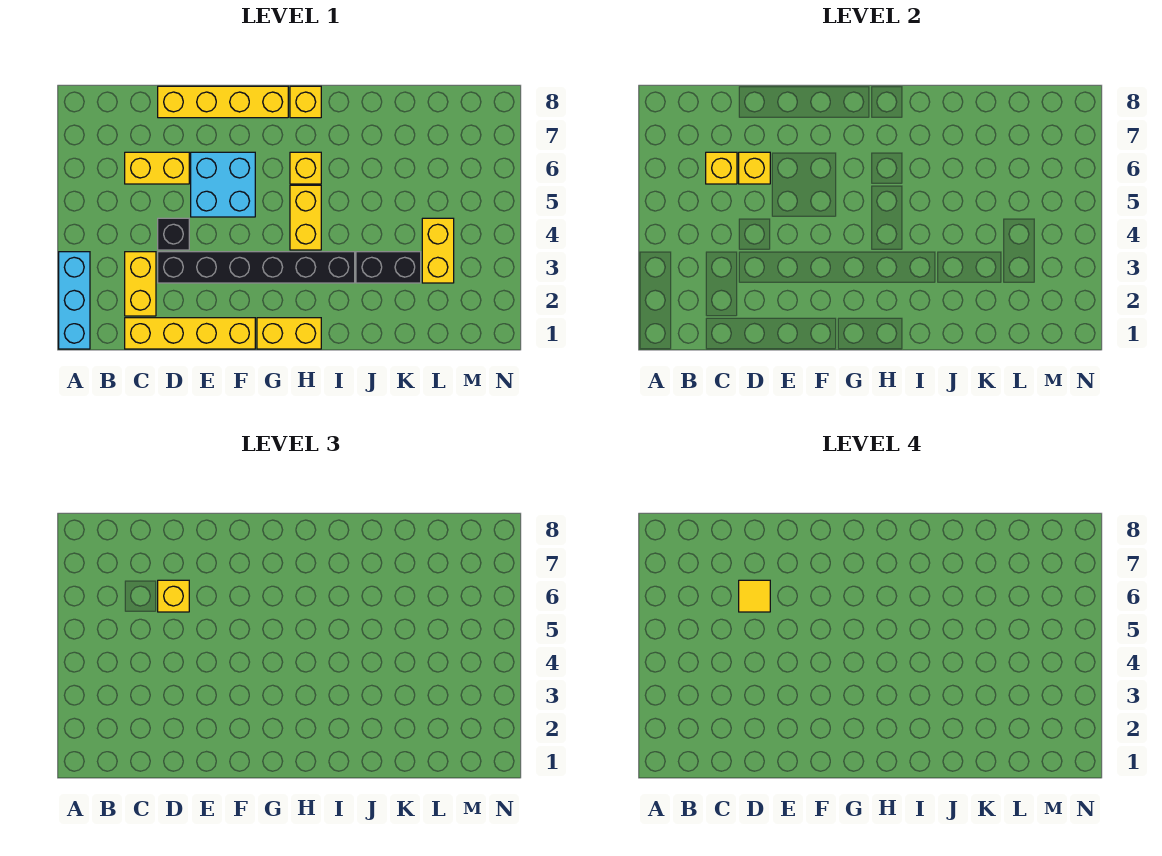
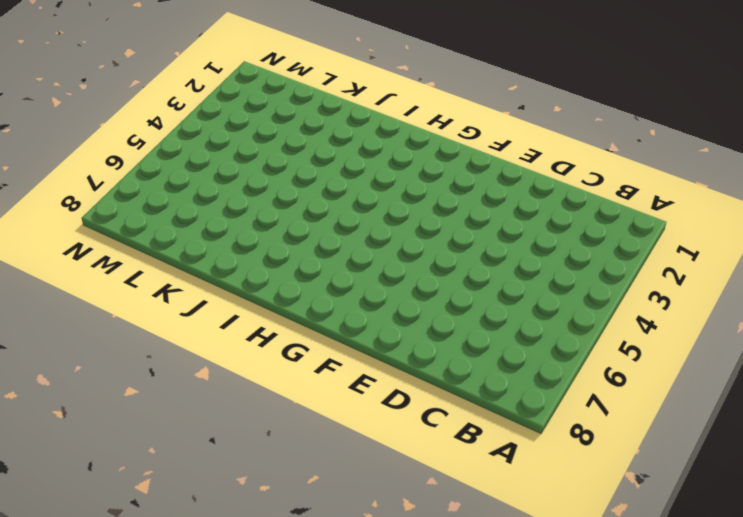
none -> cyan brick A1:A3 level 1
none -> yellow brick C1:F1 level 1
none -> yellow brick C2:C3 level 1

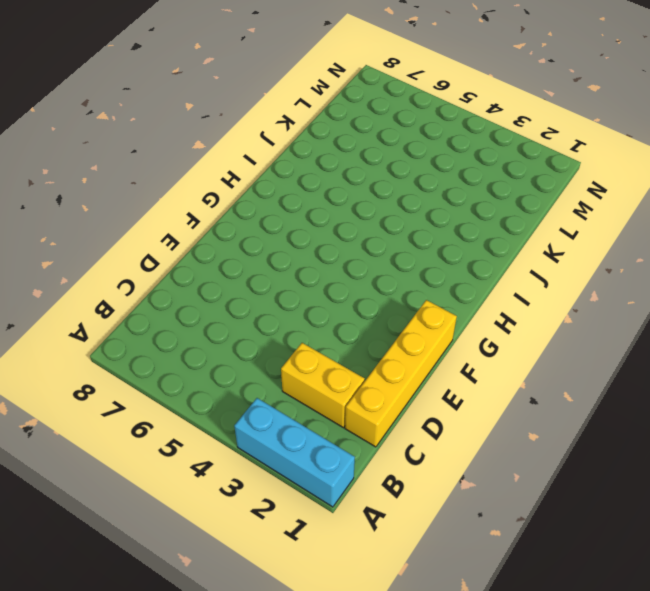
none -> yellow brick C6:D6 level 1
none -> black brick D3:I3 level 1
none -> black brick D4 level 1

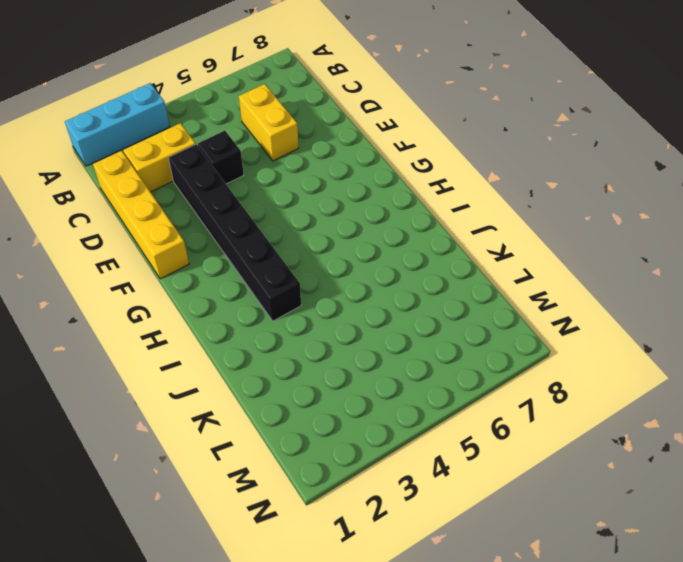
none -> yellow brick D8:G8 level 1
none -> cyan brick E5:F6 level 1
none -> yellow brick G1:H1 level 1

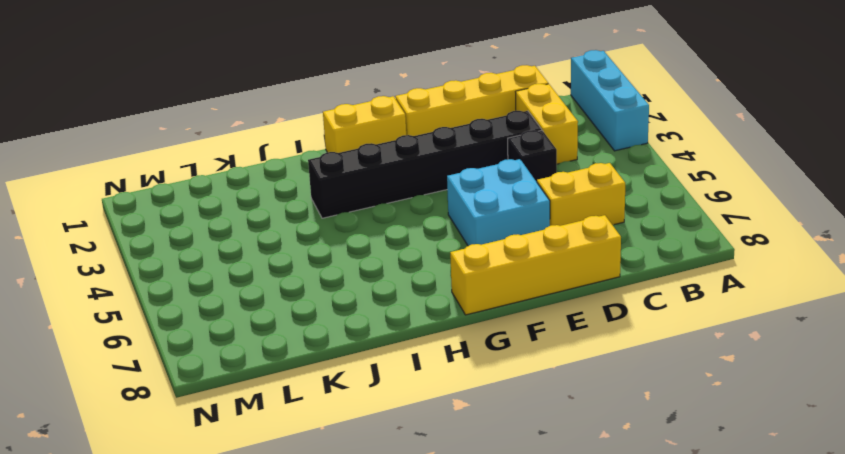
none -> yellow brick H4:H5 level 1
none -> yellow brick H6 level 1
none -> yellow brick H8 level 1

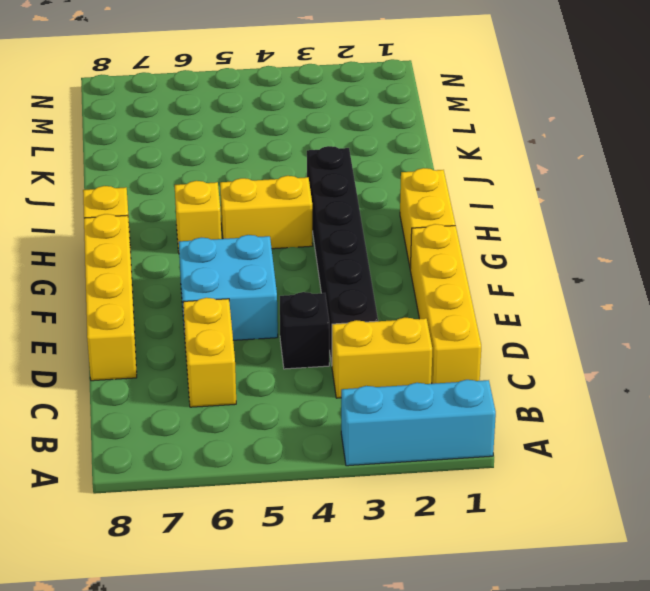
none -> black brick J3:K3 level 1
none -> yellow brick L3:L4 level 1
none -> yellow brick C6 level 2

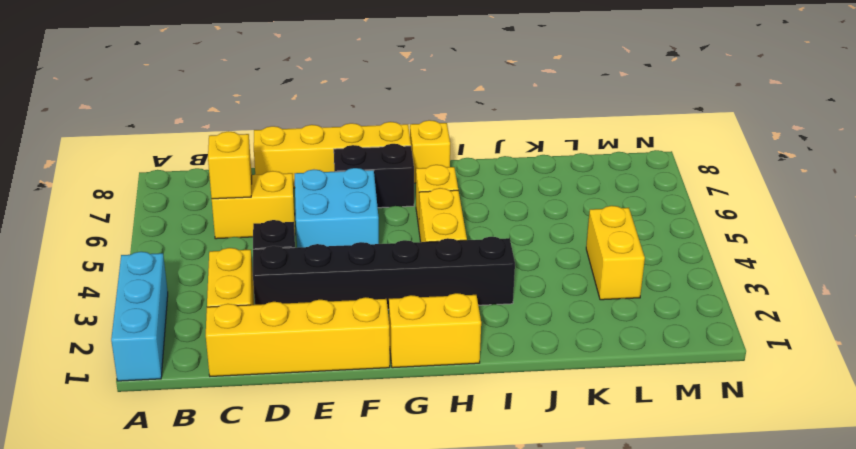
black brick F7:G7 level 1 -> black brick J3:K3 level 1
none -> yellow brick D6 level 2
none -> yellow brick D6 level 3
none -> yellow tile D6 level 4

